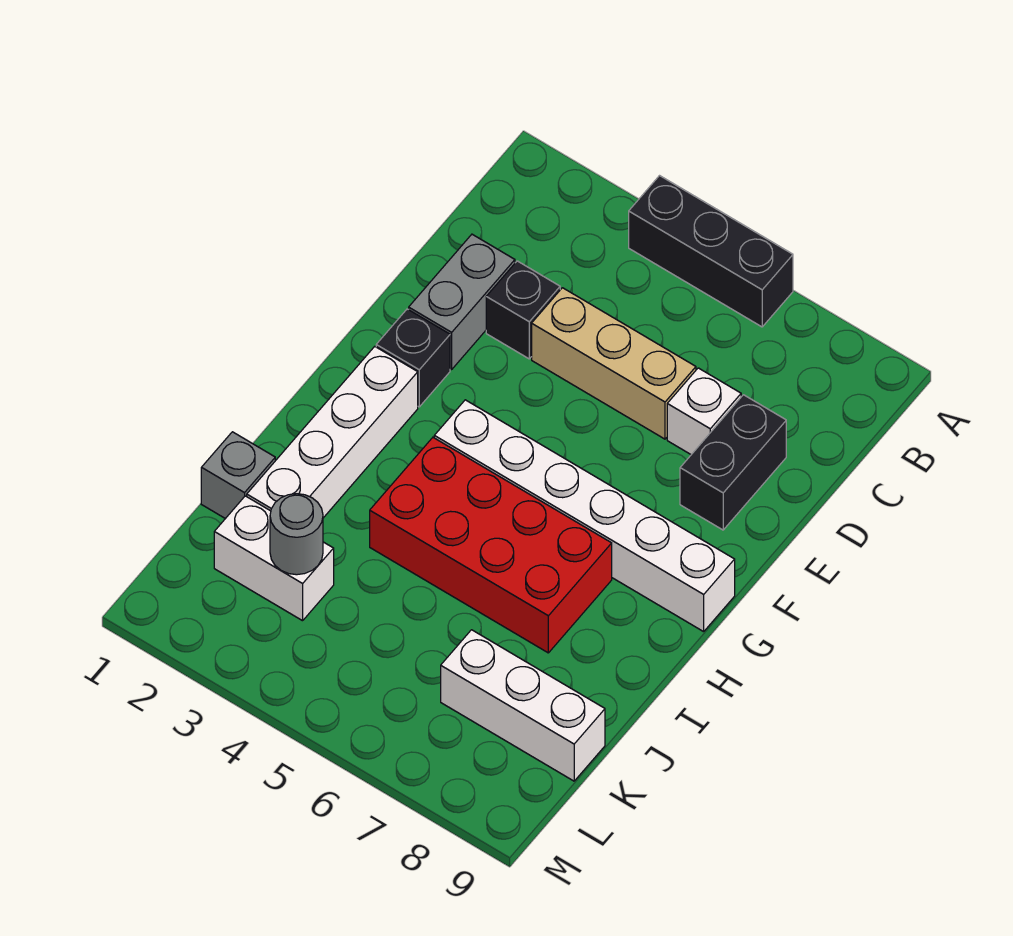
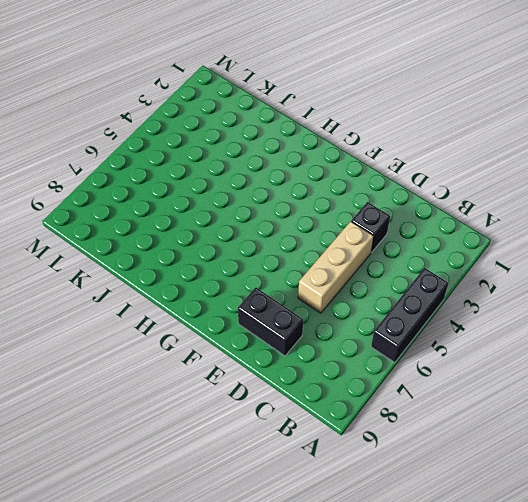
none -> grey brick D2:E2 level 1
none -> white brick D7 level 1
none -> black brick F2 level 1

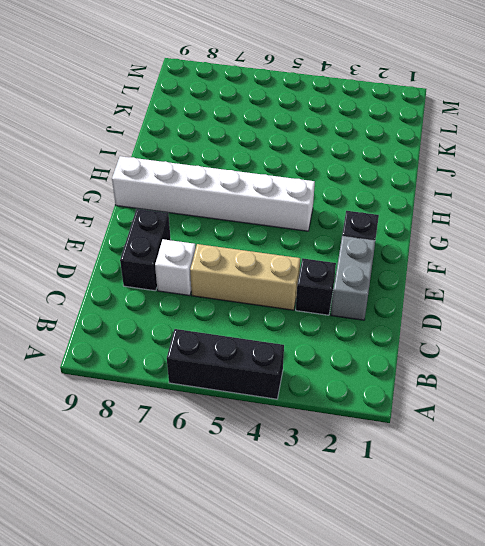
none -> white brick G2:J2 level 1
none -> red brick H4:I7 level 1
none -> grey brick J1 level 1

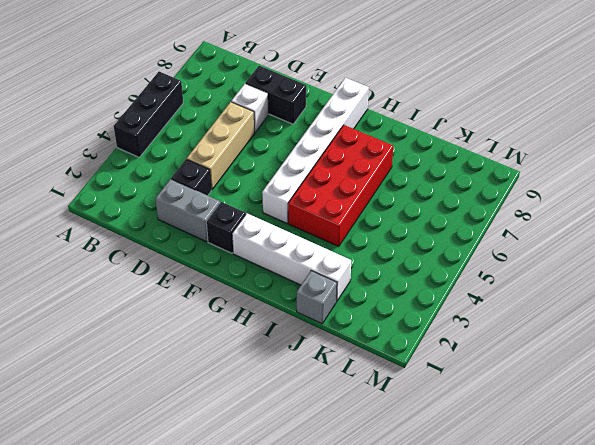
none -> white brick K2:K3 level 1
none -> white brick K7:K9 level 1
none -> grey round brick K3 level 2

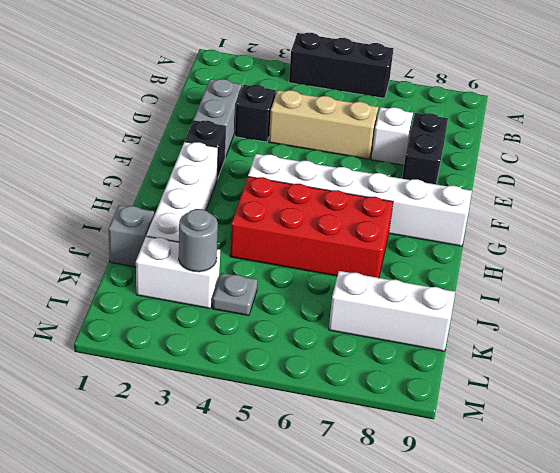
grey plate K4 level 1 -> none

